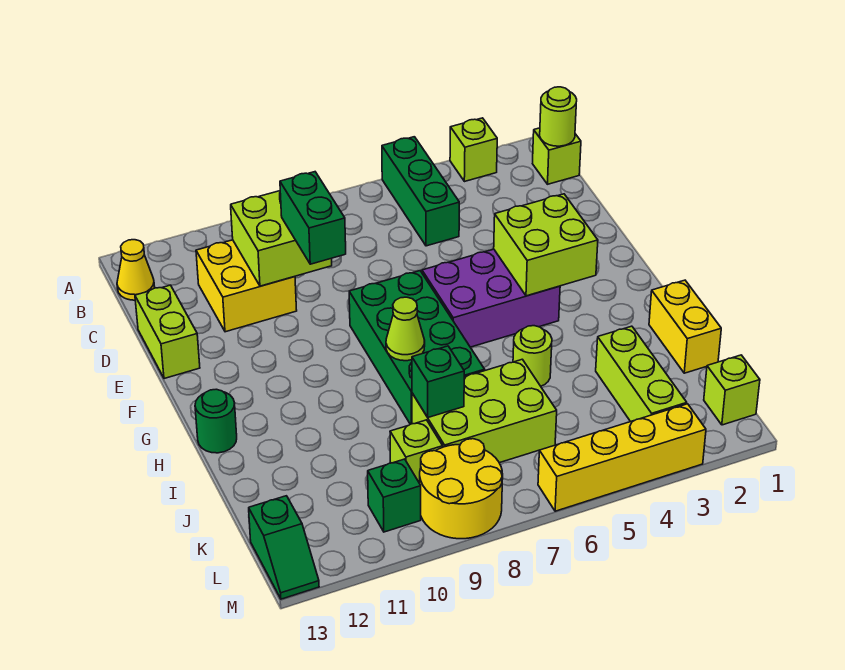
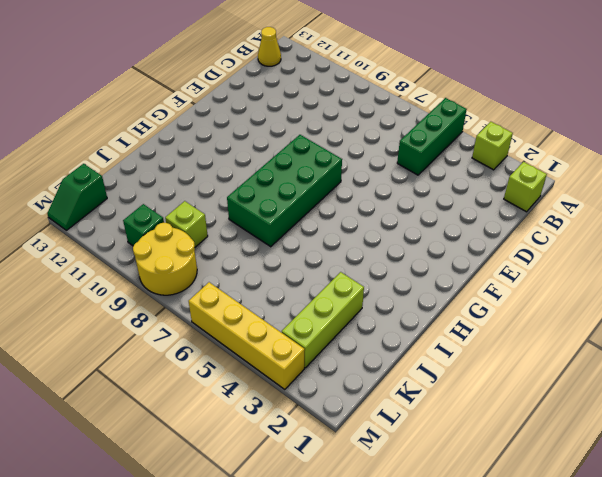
none -> yellow brick C10:D11 level 1
none -> lime brick D13:E13 level 1
none -> purple brick F4:G6 level 1

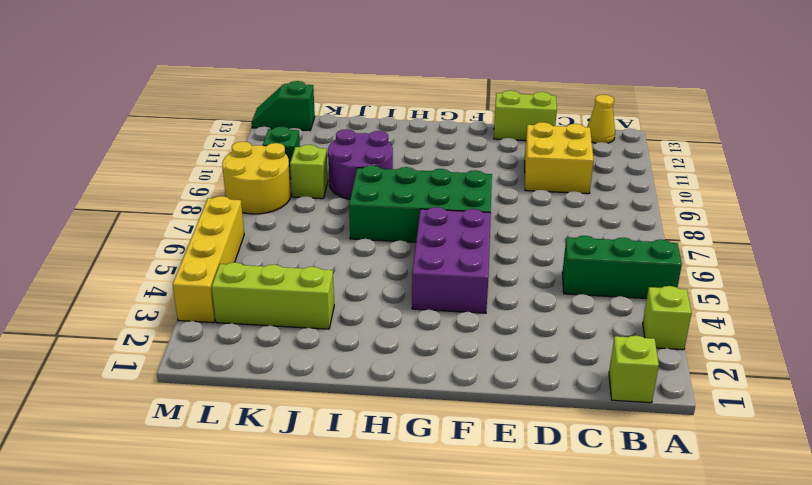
purple round brick I9:J10 level 1 -> none
none -> green round brick H13 level 1
none -> yellow brick I1:J1 level 1
none -> lime round brick I5 level 1

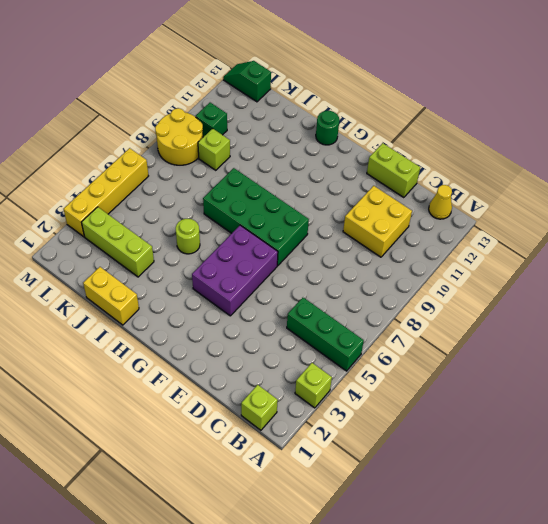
none -> lime brick J6:K8 level 1
none -> lime brick L1 level 1
none -> lime round brick B1 level 2

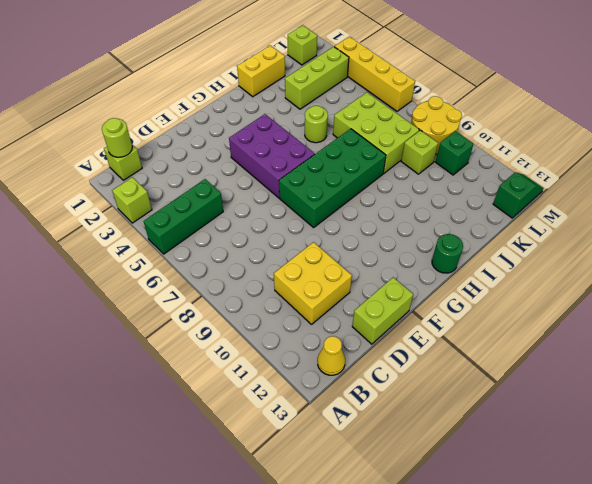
none -> lime brick C9:D10 level 2
none -> lime brick F3:G4 level 2
none -> lime cone H8 level 2

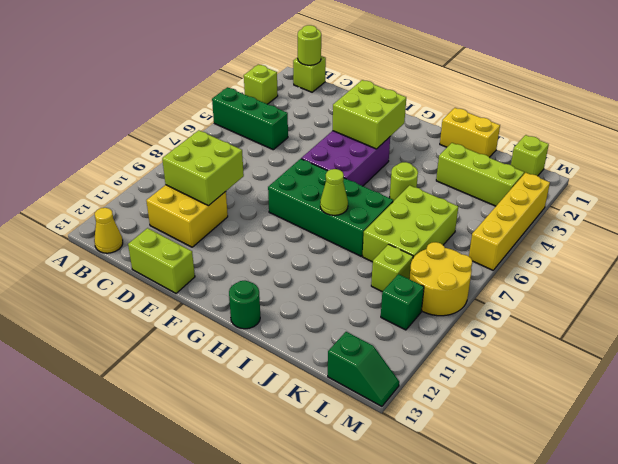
none -> green brick J8 level 2
none -> green brick D9:E9 level 3

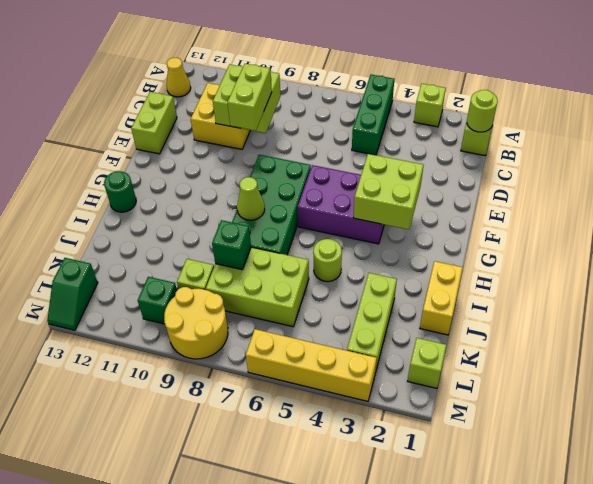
lime brick D9:E9 level 3 -> green brick D9:E9 level 3

